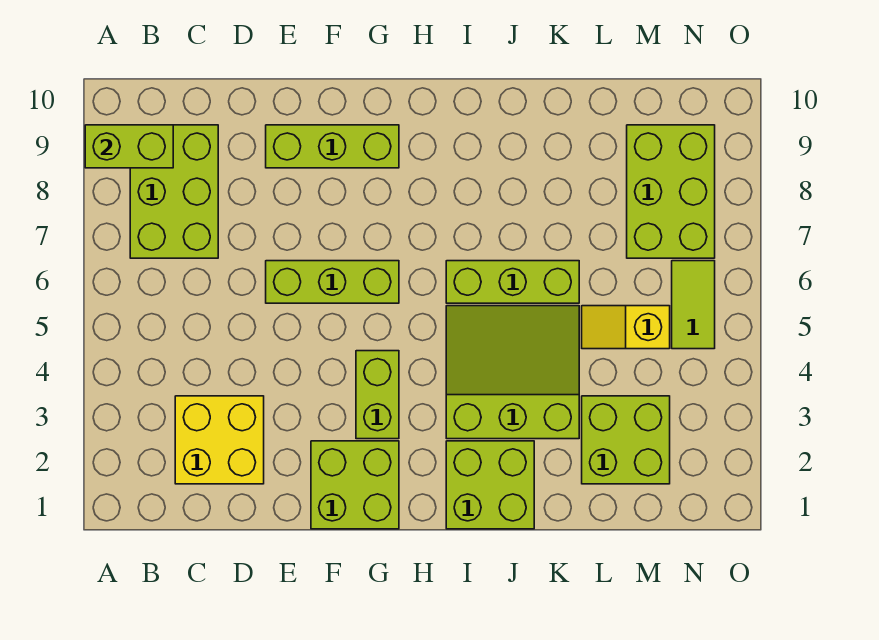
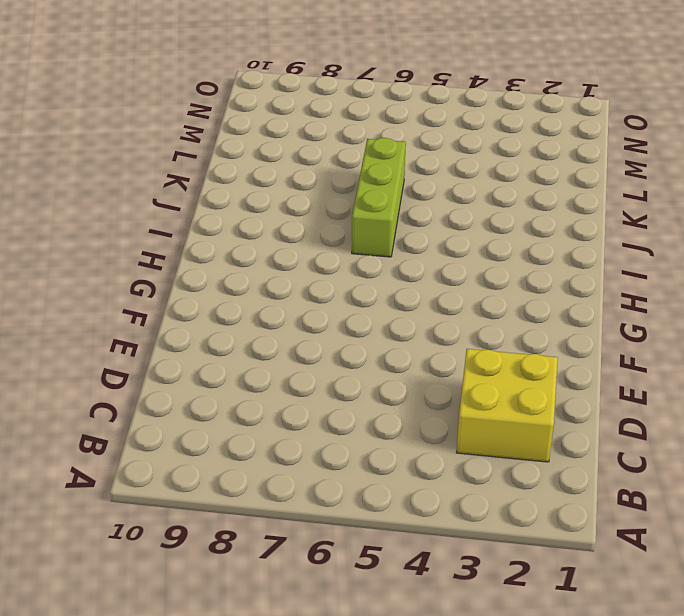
none -> lime brick B7:C9 level 1
none -> lime brick E6:G6 level 1
none -> lime brick E9:G9 level 1

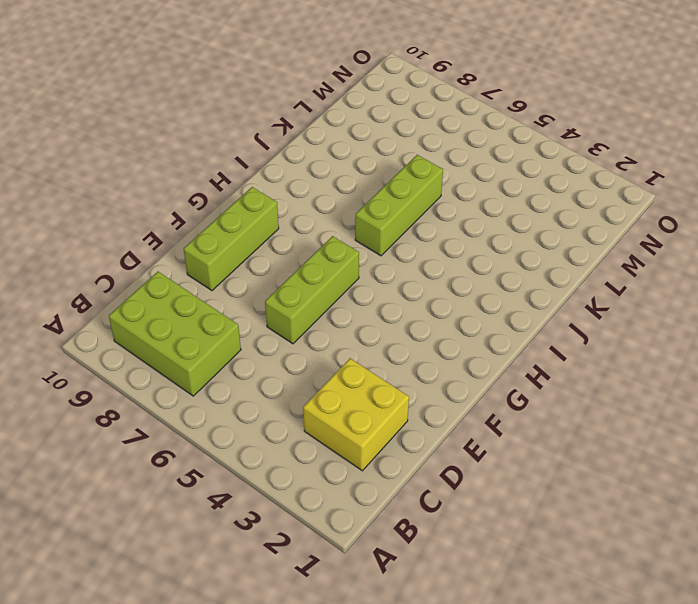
none -> lime brick F1:G2 level 1
none -> lime brick G3:G4 level 1
none -> lime brick I1:J2 level 1

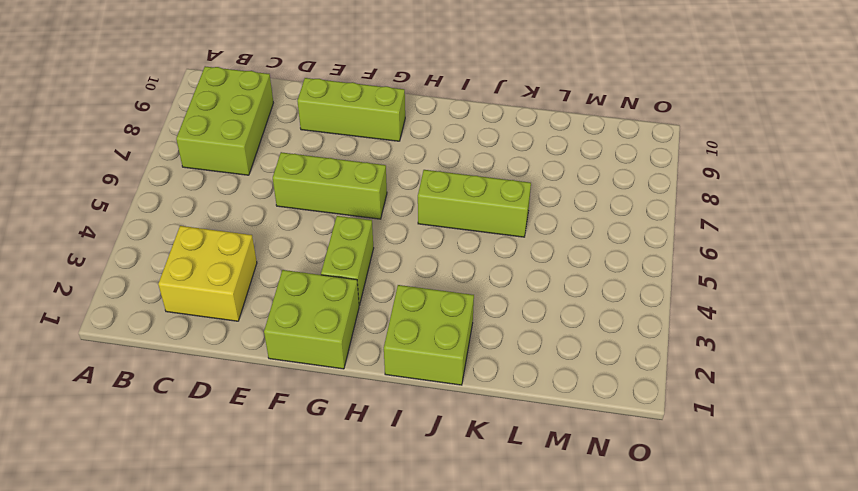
none -> lime slope I3:K5 level 1 top 3
none -> lime brick L2:M3 level 1
none -> yellow slope L5:M5 level 1 top M

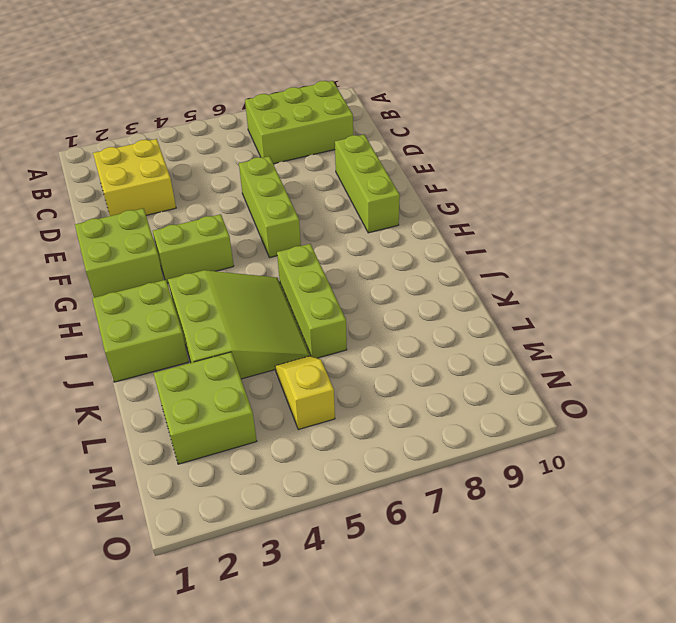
none -> lime brick M7:N9 level 1
none -> lime tile N5:N6 level 1
none -> lime brick A9:B9 level 2

